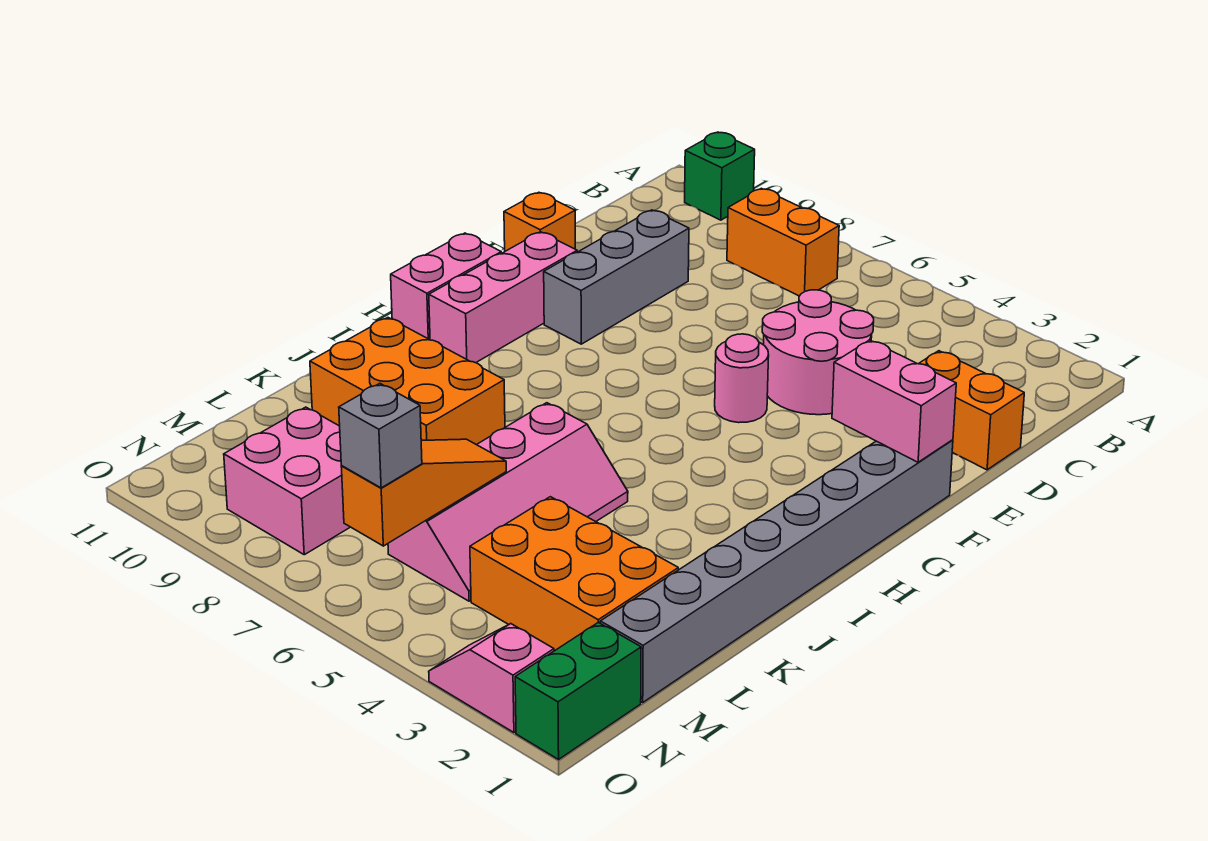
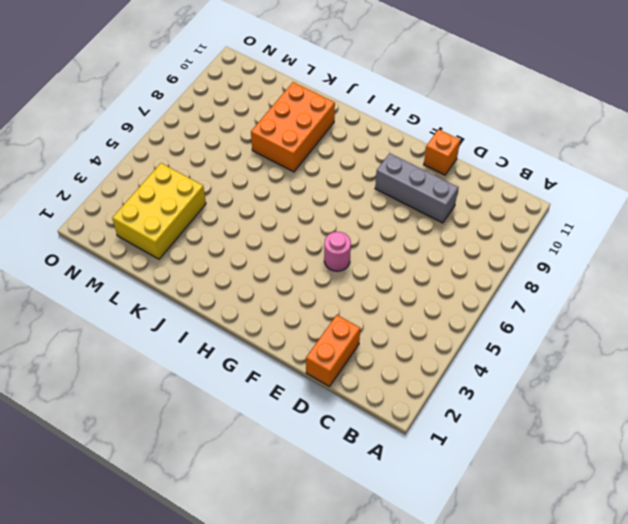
yellow brick L2:M4 level 1 -> orange brick L2:M4 level 1
none -> green brick A10 level 1
none -> orange brick B7:B8 level 1
none -> pink round brick D4:E5 level 1

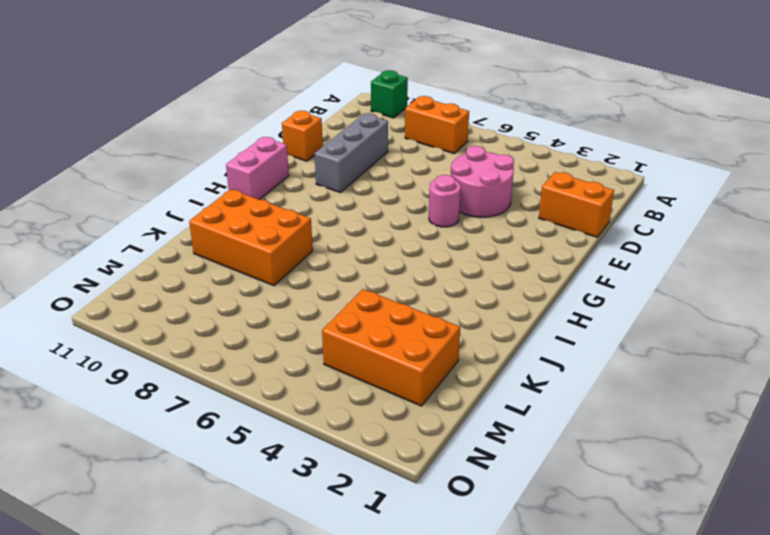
none -> grey brick F1:M1 level 1
none -> pink brick F10:H10 level 1
none -> pink slope J5:M6 level 1 top 6

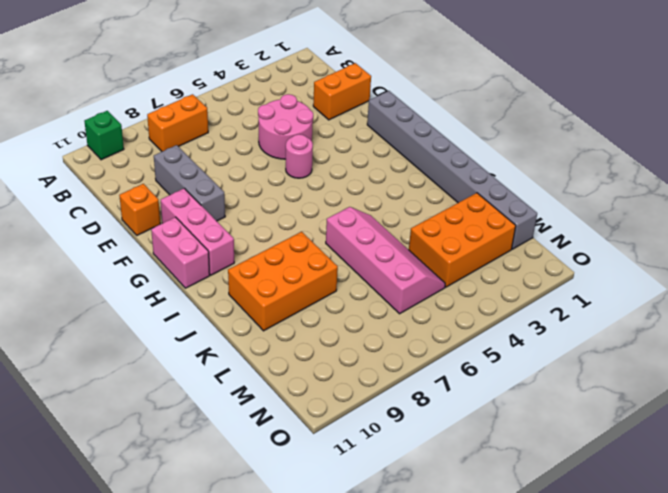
none -> pink brick M8:N9 level 1
none -> green brick N1:O1 level 1
none -> pink slope O2:O3 level 1 top 2

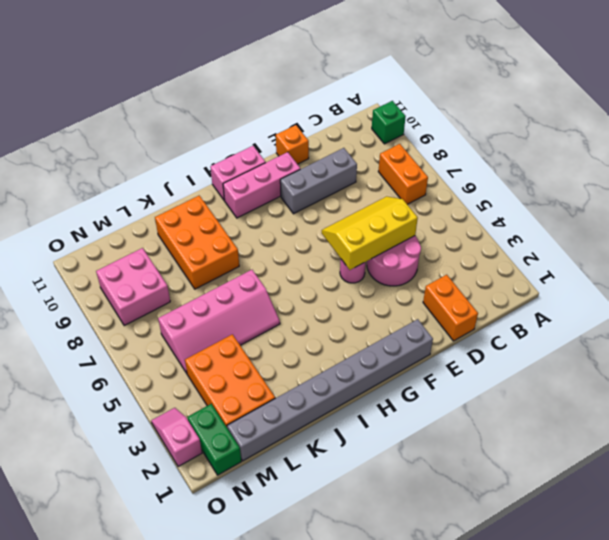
yellow slope D5:F6 level 2 top 5 -> none
green brick N1:N2 level 1 -> green brick N1:O1 level 1
none -> pink brick F1:F2 level 2
none -> orange slope L6:N6 level 2 top N
none -> grey brick N6 level 3

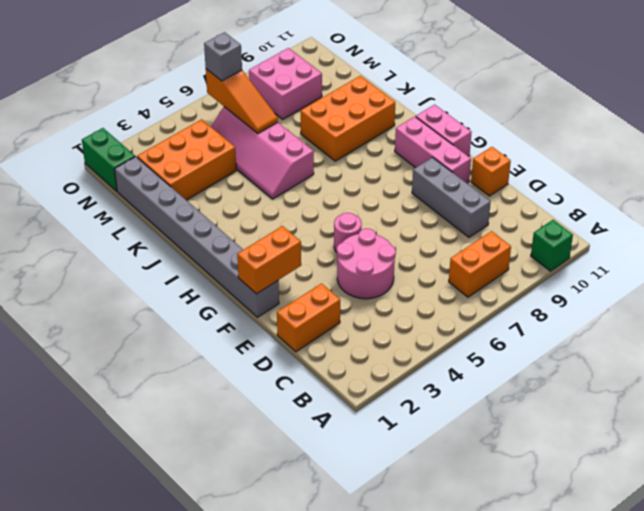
orange brick F1:F2 level 2 -> pink brick F1:F2 level 2
none -> pink slope O2:O3 level 1 top 2

